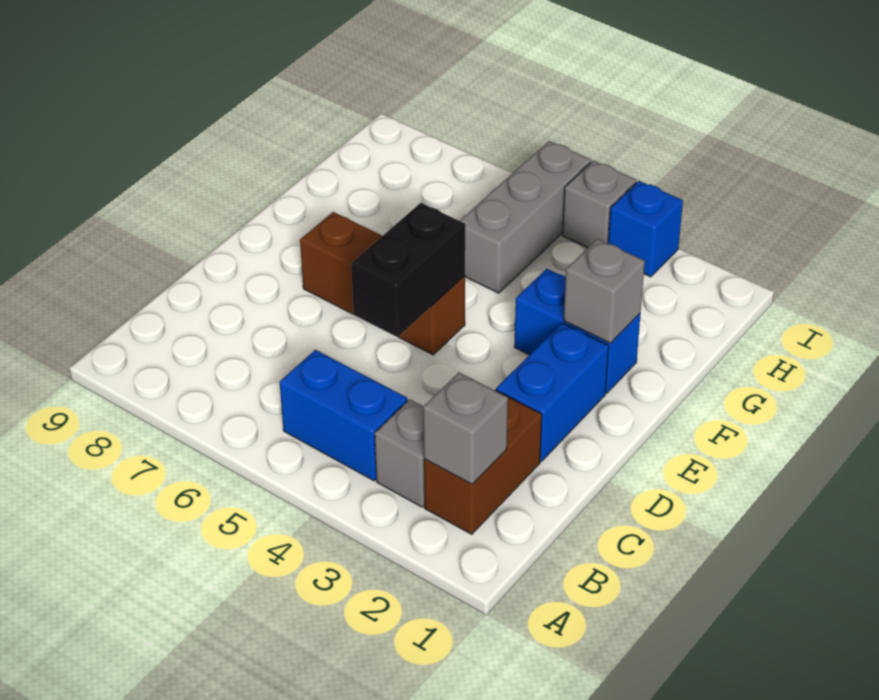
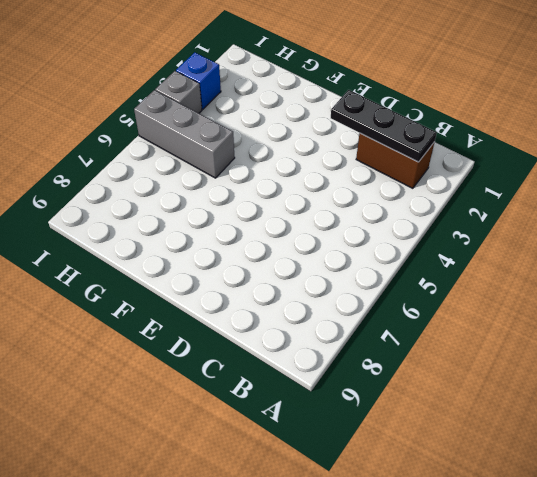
black plate B2:D2 level 2 -> grey brick B2 level 2
none -> grey brick B3 level 1
none -> blue brick B4:B5 level 1
none -> blue brick D2:E2 level 1

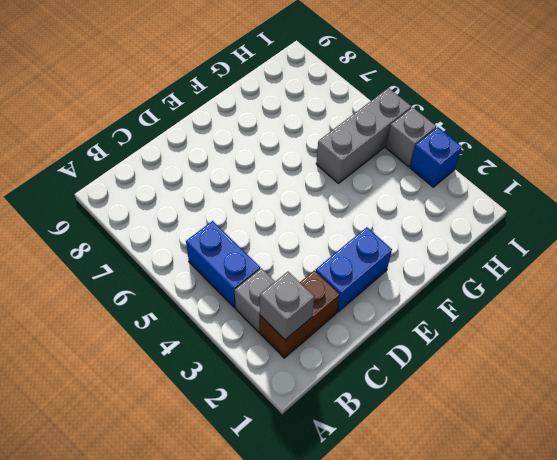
none -> brown brick E5:E7 level 1
none -> blue brick F2:F3 level 1
none -> black brick D5:E5 level 2

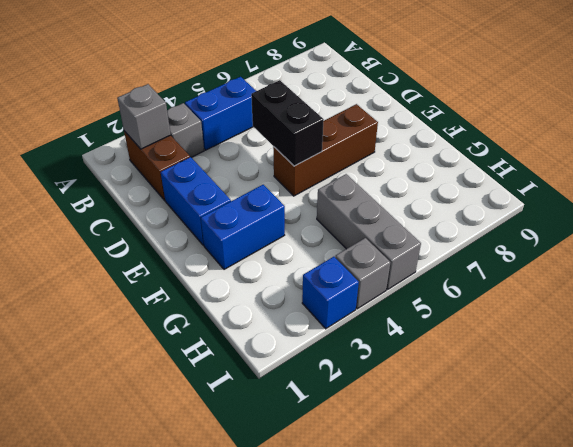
none -> grey brick F2 level 2

